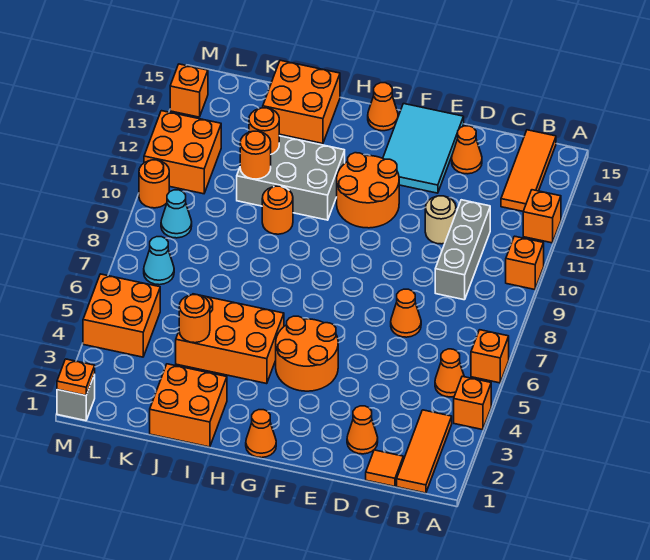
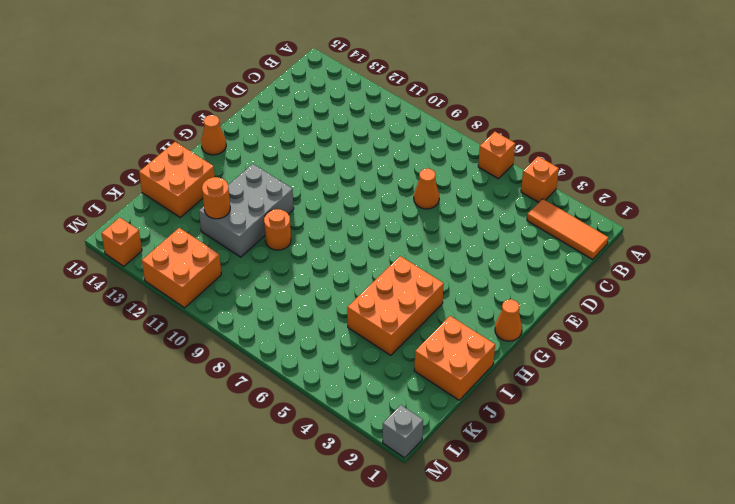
none -> orange brick A10 level 1
none -> orange brick A12 level 1
none -> orange cone B5 level 1
none -> orange tile B13:B15 level 1

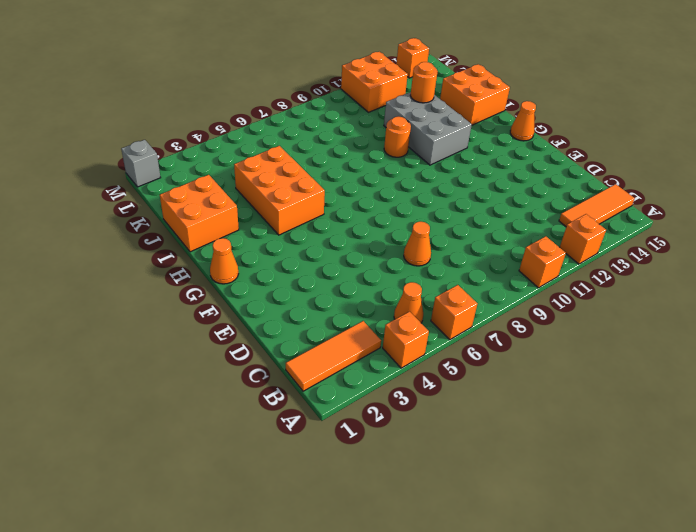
none -> orange tile C1 level 1
none -> grey brick C9:C11 level 1
none -> orange cone D2 level 1
none -> tan round brick D11 level 1

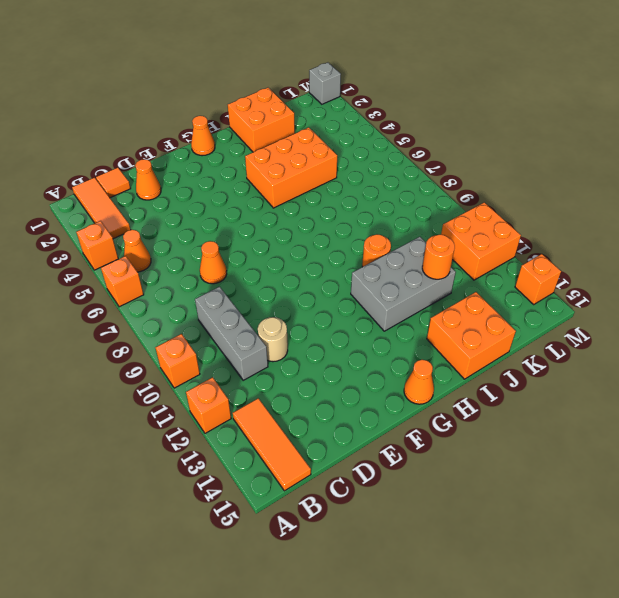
none -> orange cone D14 level 1
none -> cyan tile E13:F15 level 1
none -> orange round brick F4:G5 level 1
none -> orange round brick F11:G12 level 1

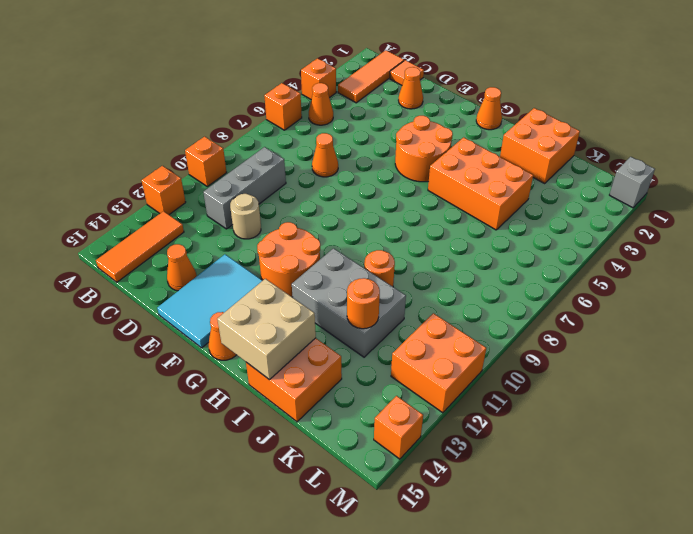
tan brick H14:I15 level 2 -> none
none -> orange brick L4:M5 level 1
none -> cyan cone L7 level 1
none -> cyan cone L9 level 1
none -> orange round brick M10 level 1

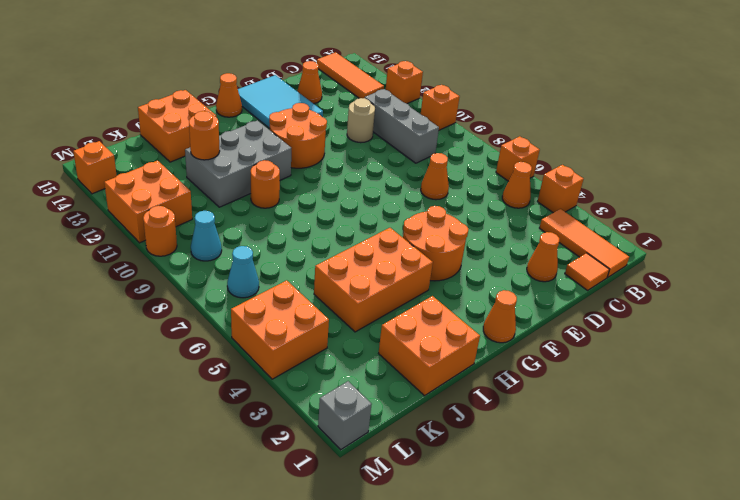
none -> orange round brick J4 level 2
none -> orange round brick J11 level 2
none -> orange plate M1 level 2

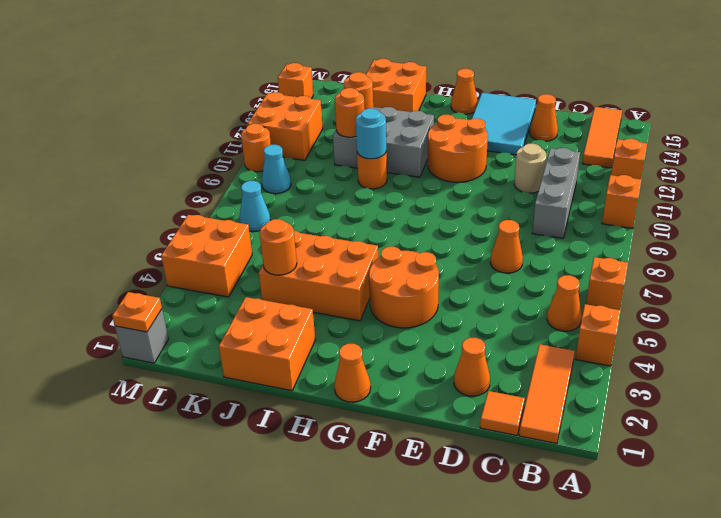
cyan round brick I10 level 2 -> none

